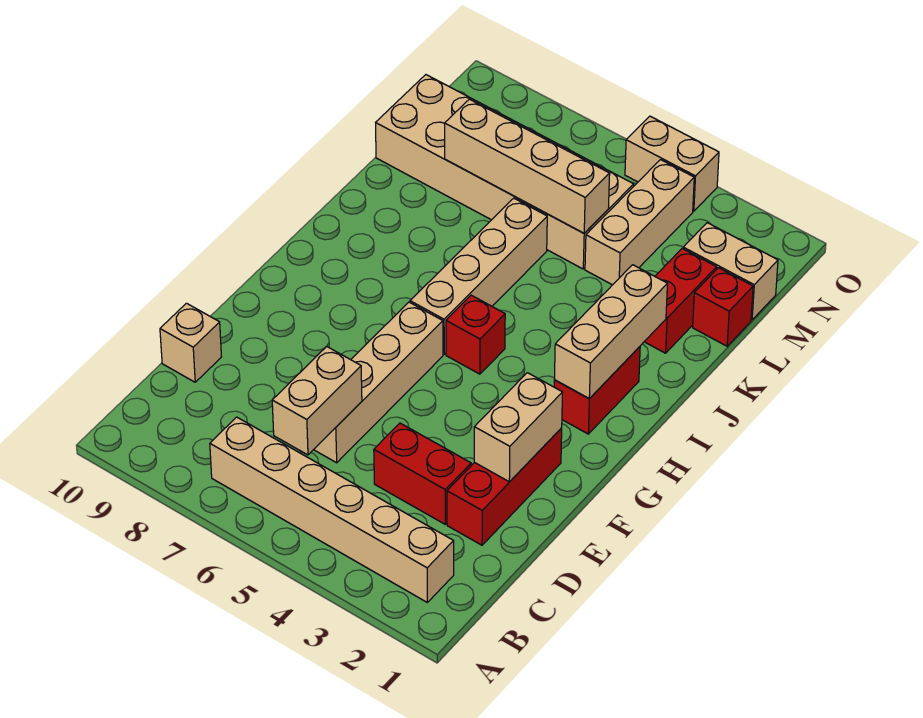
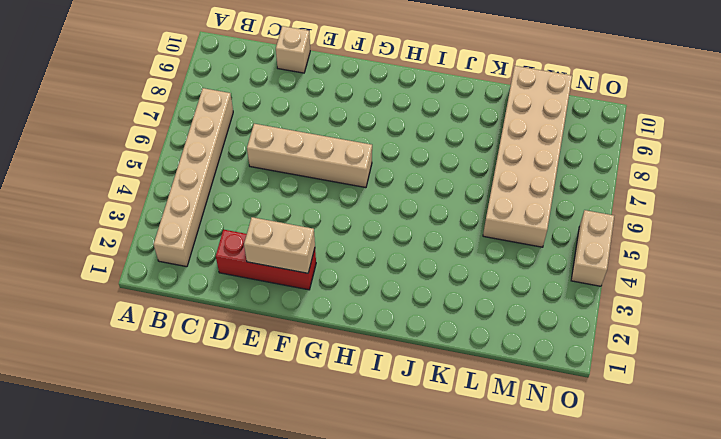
none -> red brick D3:D4 level 1
none -> red brick H2:I2 level 1
none -> red brick H5 level 1

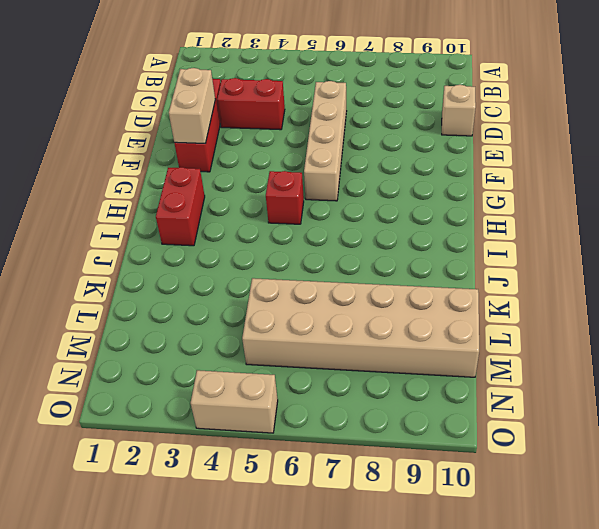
none -> tan brick B2:B7 level 1
none -> tan brick H6:K6 level 1
none -> red brick K2:L2 level 1

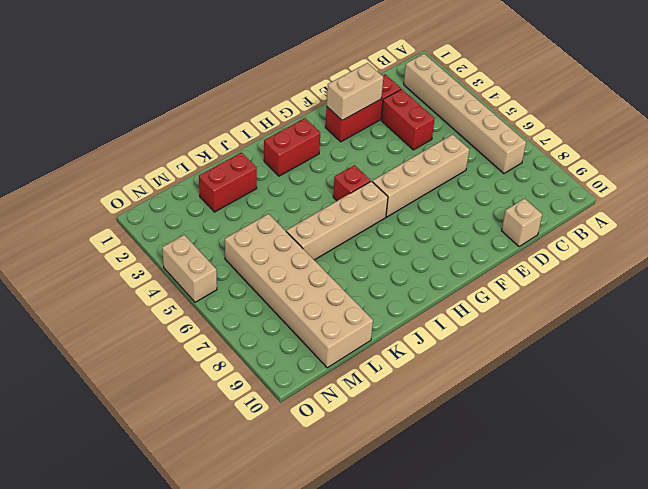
none -> red brick L1 level 1
none -> tan brick L4:N4 level 1
none -> tan brick M1:M2 level 1

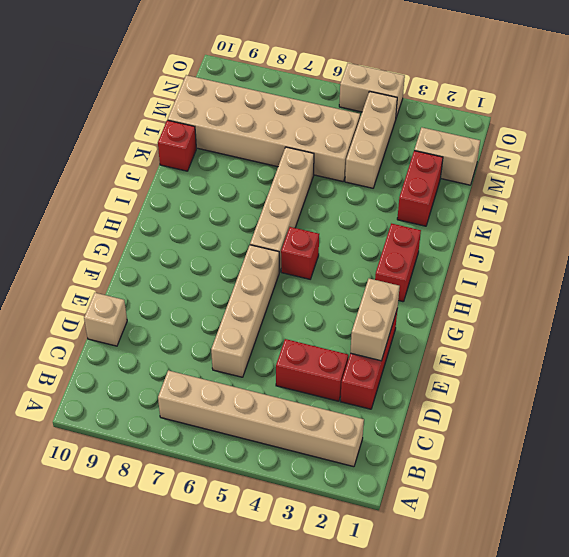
red brick K10 level 1 -> red brick L1 level 1
none -> tan brick C6:D6 level 2
none -> tan brick H2:J2 level 2
none -> tan brick L5:L8 level 2

